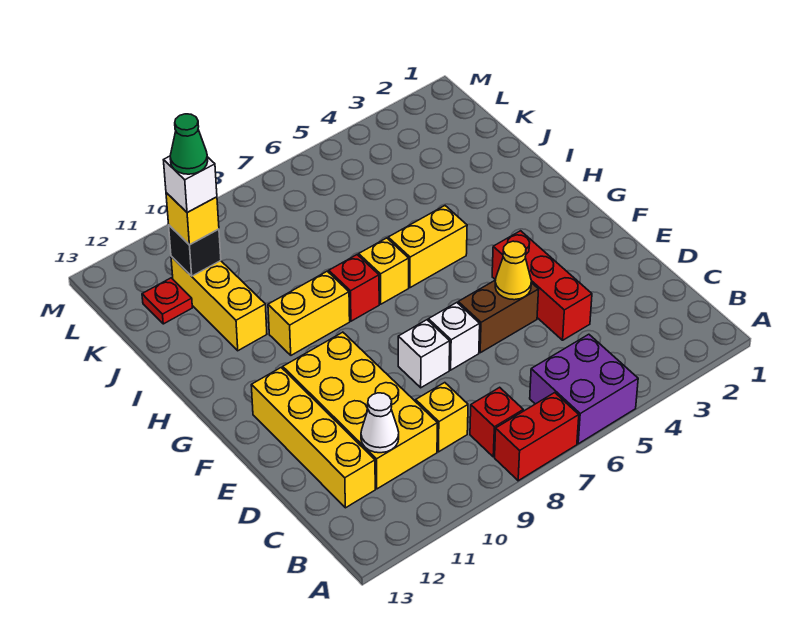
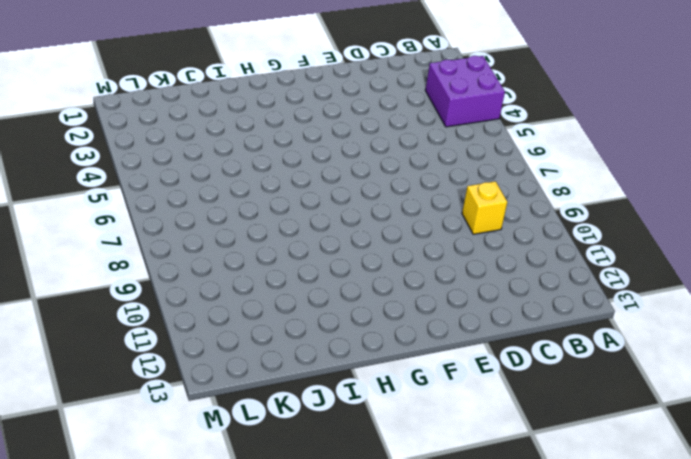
purple brick A3:B4 level 1 -> purple brick A5:B6 level 1
none -> red brick A7:A8 level 1
none -> red brick B8 level 1
none -> yellow brick C10:F11 level 1

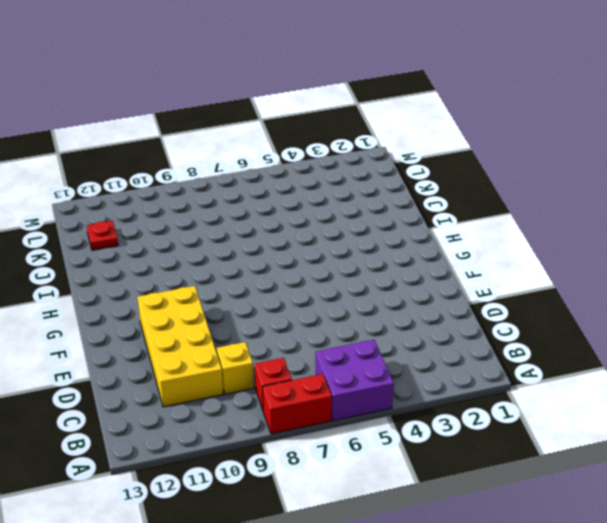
none -> yellow brick C12:F12 level 1
none -> red brick D4:F4 level 1
none -> brown brick E5:E6 level 1

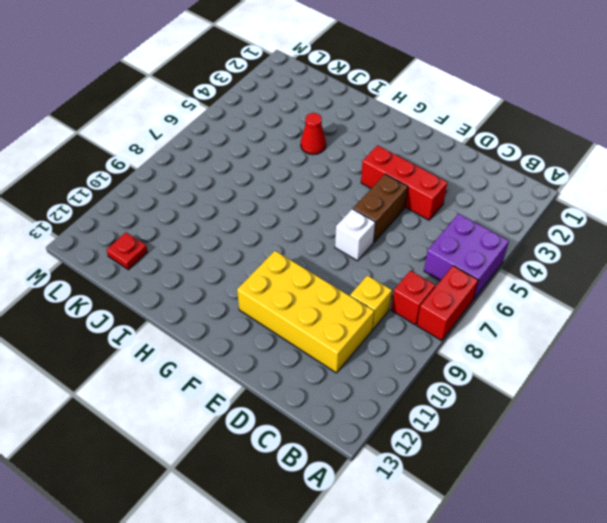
red cone I4 level 1 -> none
none -> yellow brick C12:F12 level 1
none -> white brick E8 level 1
none -> yellow brick H5:H6 level 1

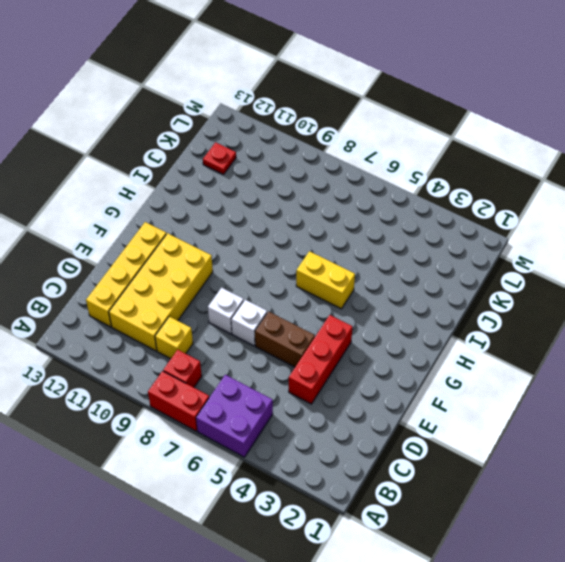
none -> yellow brick H7 level 1
none -> red brick H8 level 1
none -> yellow brick H9:H10 level 1

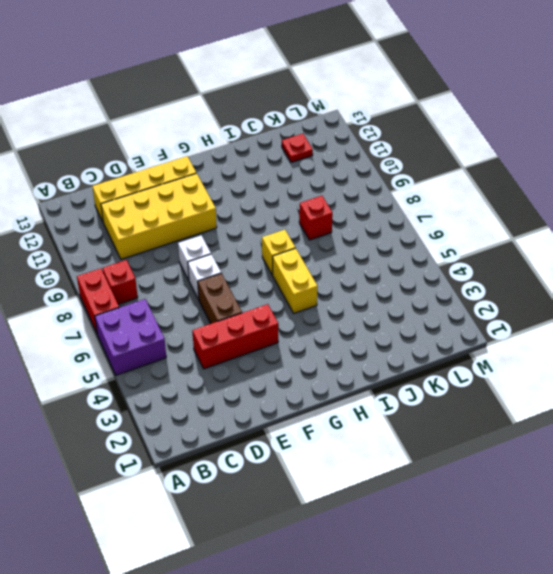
red brick J8 level 1 -> red brick H8 level 1
none -> yellow brick C9 level 1
none -> yellow brick H9:H10 level 1
none -> yellow brick I11:K11 level 1

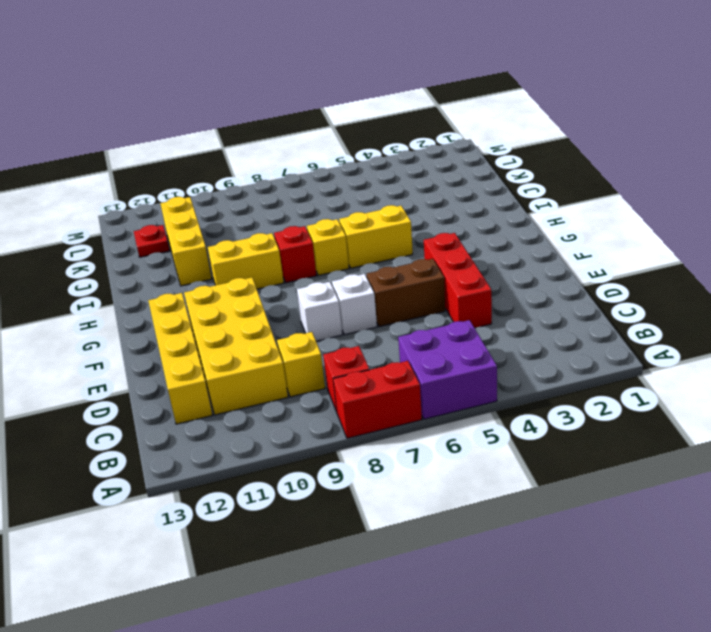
none -> white cone C11 level 2
none -> yellow cone E5 level 2
none -> black brick K11 level 2

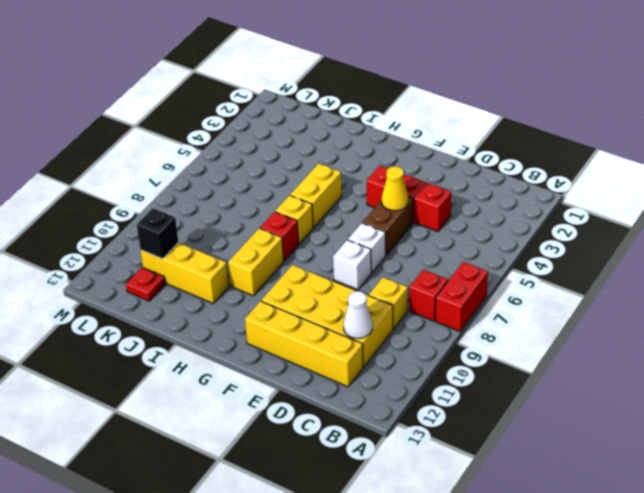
none -> purple brick A5:B6 level 1
none -> yellow brick K11 level 3
none -> white brick K11 level 4

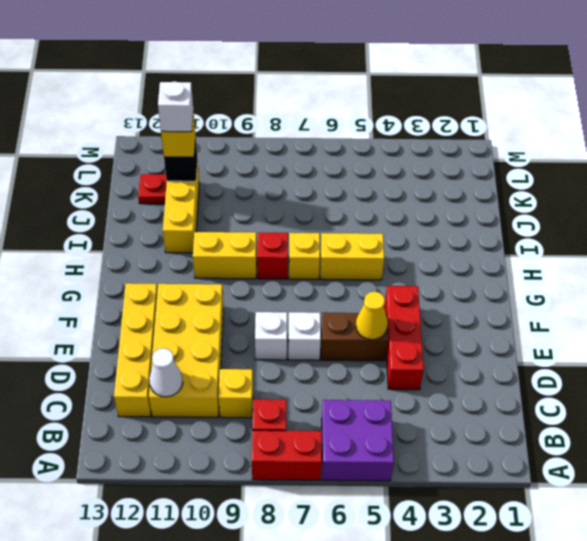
none -> green cone K11 level 5

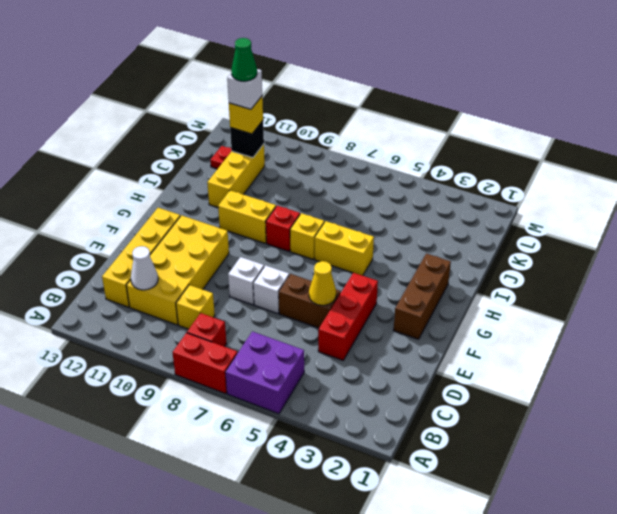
brown brick F2:H2 level 1 -> none

